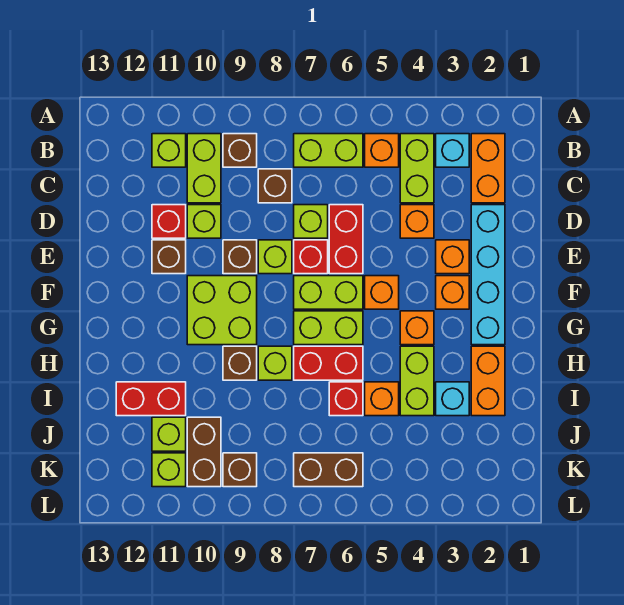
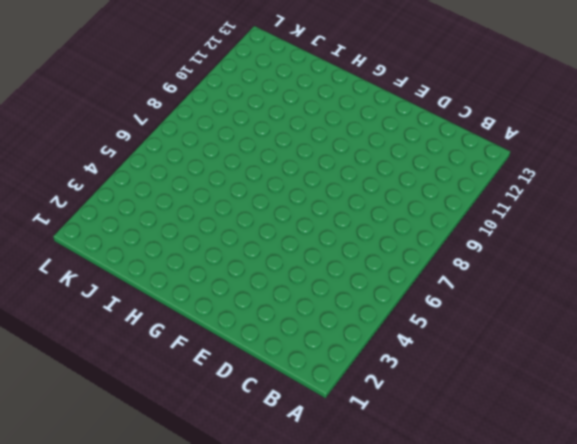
none -> orange brick B2:C2 level 1
none -> cyan brick B3 level 1
none -> lime brick B4:C4 level 1
none -> orange brick B5 level 1

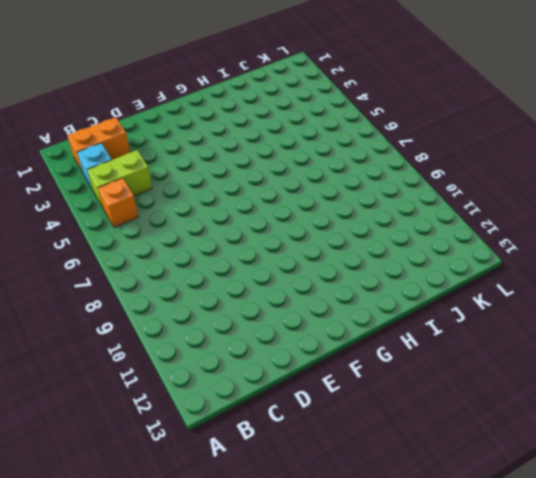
none -> lime brick B6:B7 level 1
none -> brown brick B9 level 1
none -> lime brick B10:C10 level 1
none -> lime brick B11 level 1

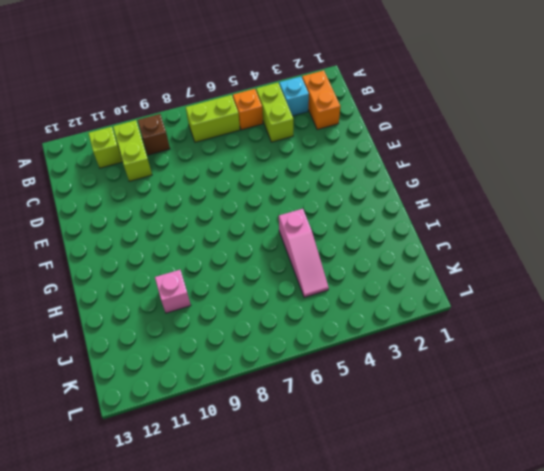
pink slope H5:J5 level 1 top H -> orange brick I5 level 1
pink brick I10 level 1 -> none
none -> brown brick C8 level 1
none -> cyan brick D2:G2 level 1
none -> orange brick D4 level 1
none -> red brick D6:E6 level 1

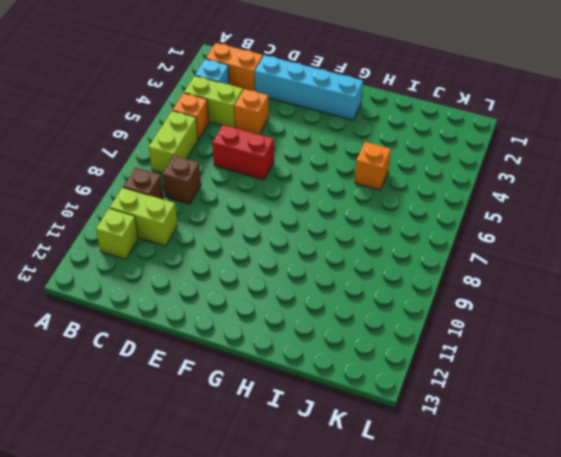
none -> lime brick D7 level 1
none -> lime brick D10 level 1
none -> red brick D11 level 1
none -> orange brick E3 level 1

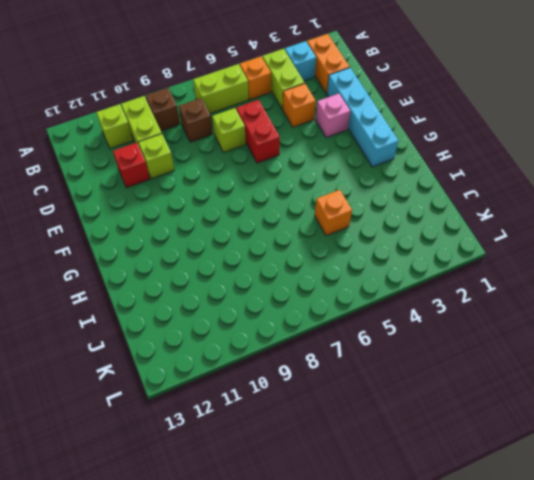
pink brick E3 level 1 -> orange brick E3 level 1
none -> red brick E7 level 1
none -> lime brick E8 level 1
none -> brown brick E9 level 1
none -> brown brick E11 level 1

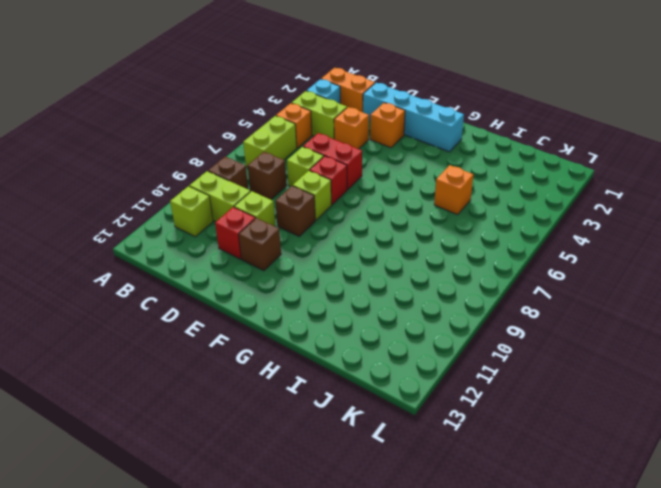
none -> orange brick F3 level 1
none -> orange brick F5 level 1
none -> lime brick F6:F7 level 1
none -> lime brick F9:G10 level 1

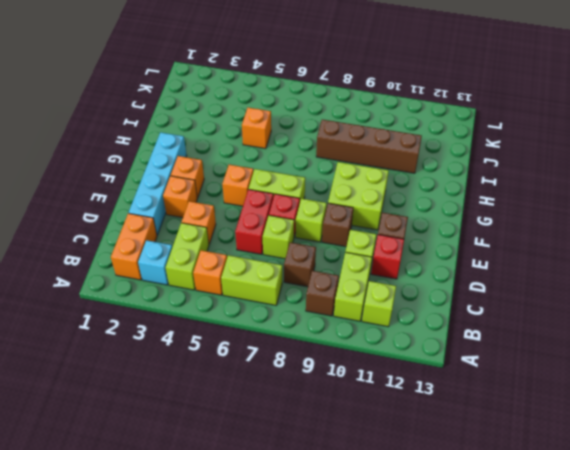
brown brick I8:I11 level 1 -> red brick I11:I12 level 1
none -> orange brick G4 level 1
none -> lime brick G6:G7 level 1
none -> orange brick H2:I2 level 1
none -> lime brick H4:I4 level 1

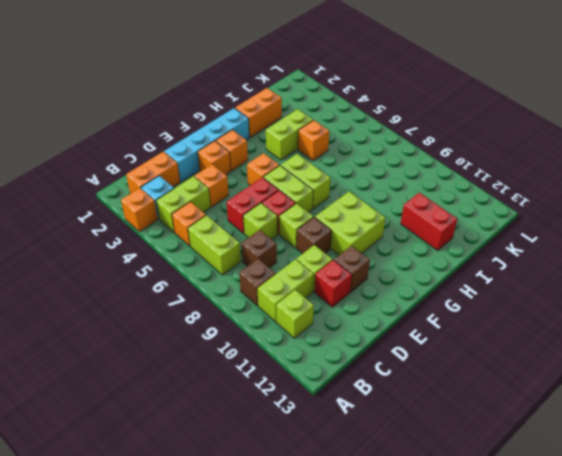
orange brick A3 level 1 -> orange brick G4 level 1
none -> red brick H6:H7 level 1
none -> lime brick H8 level 1
none -> brown brick H9 level 1
none -> cyan brick I3 level 1

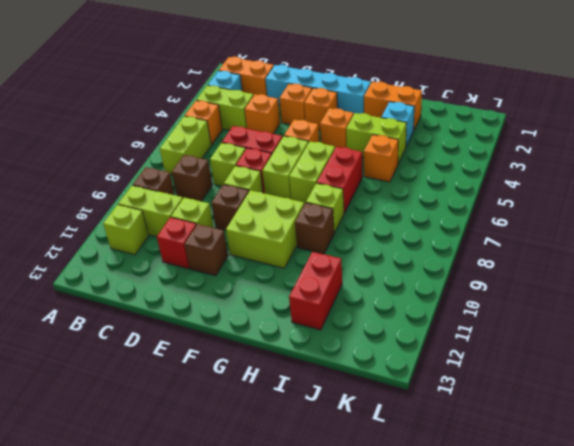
none -> red brick I6 level 1
none -> brown brick J10:K10 level 1
none -> lime brick J11 level 1
none -> brown brick K6:K7 level 1

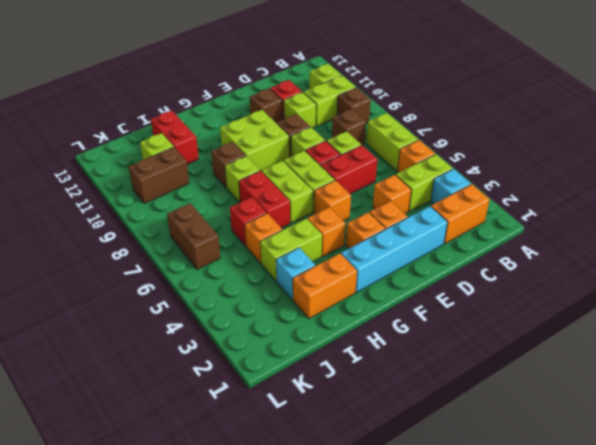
none -> brown brick K9 level 1
none -> lime brick K11 level 1

